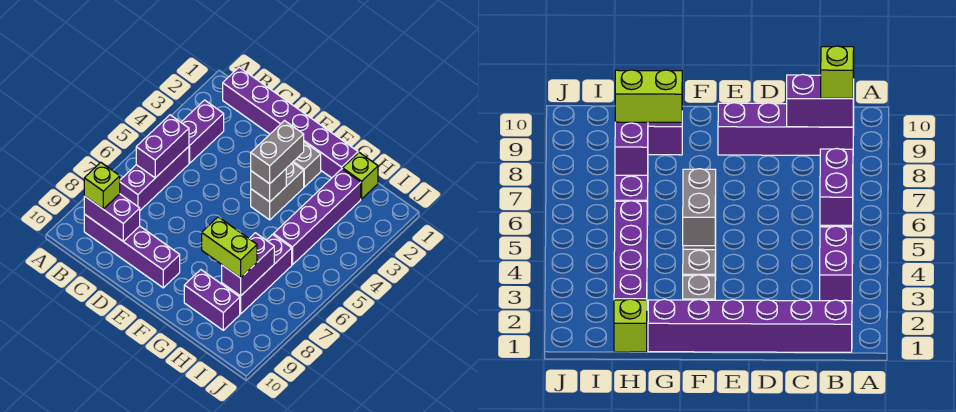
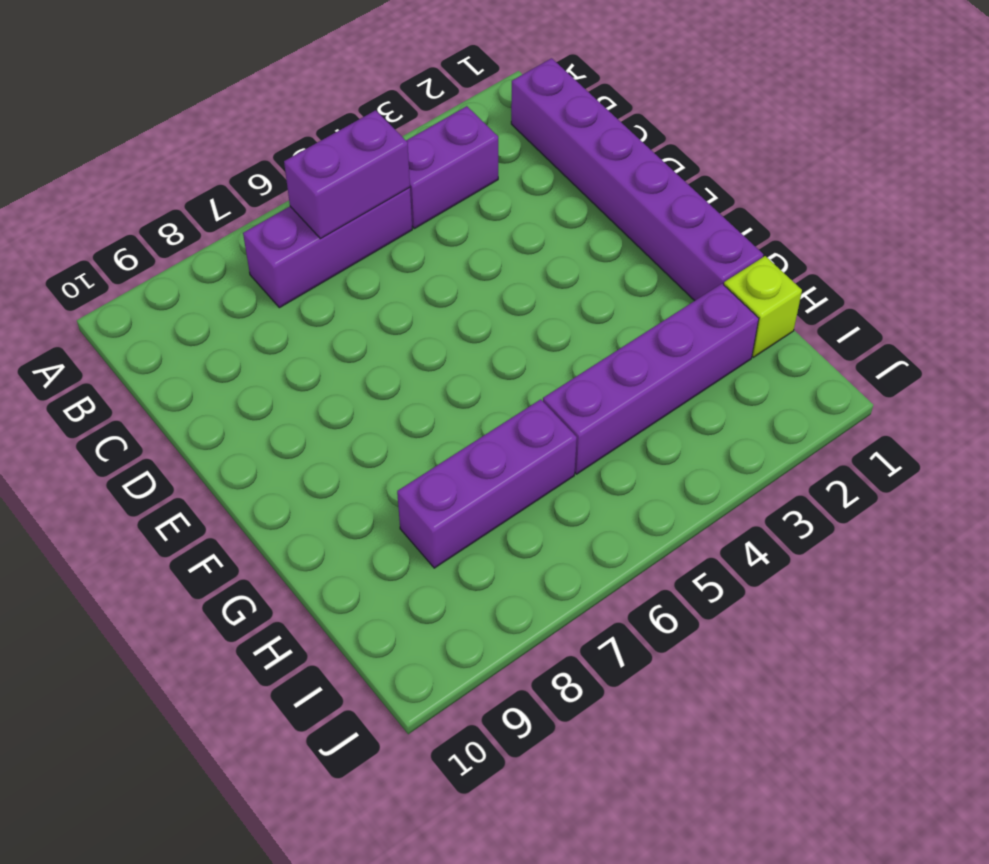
none -> purple brick B9:E9 level 1
none -> grey brick F2 level 1
none -> grey brick F3:F4 level 1

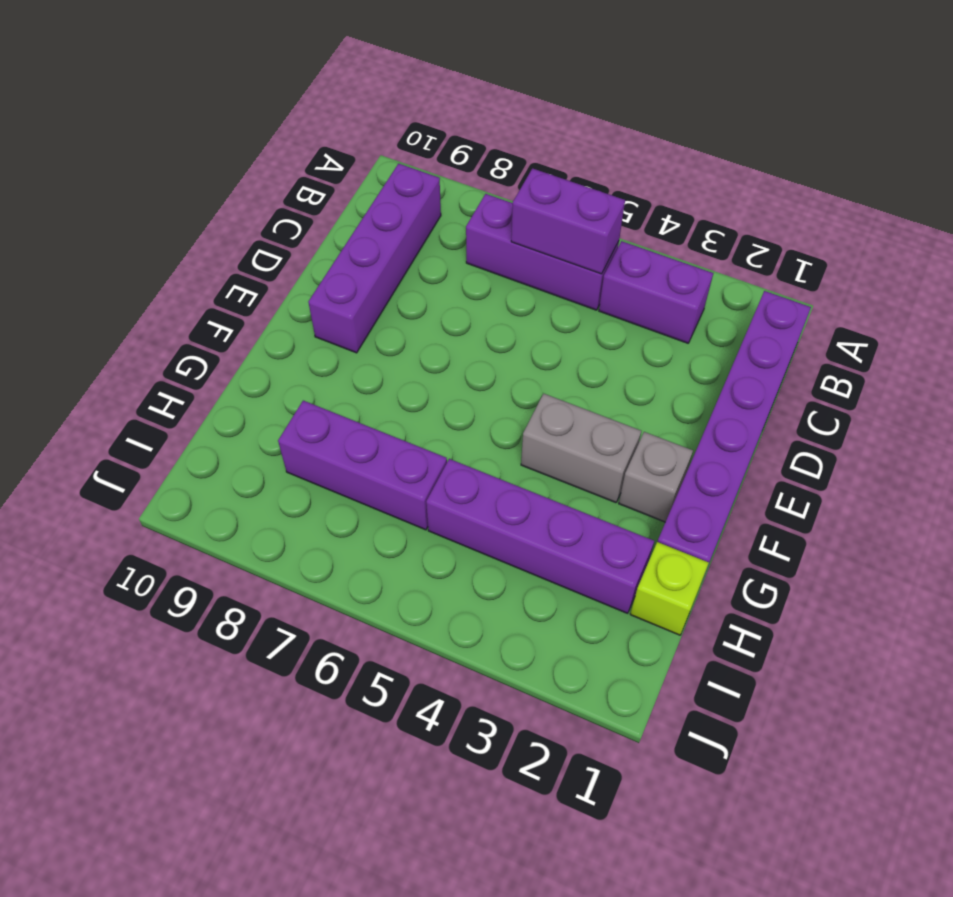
none -> purple brick G9:H9 level 1
none -> purple brick B9:C9 level 2
none -> grey brick F4 level 2

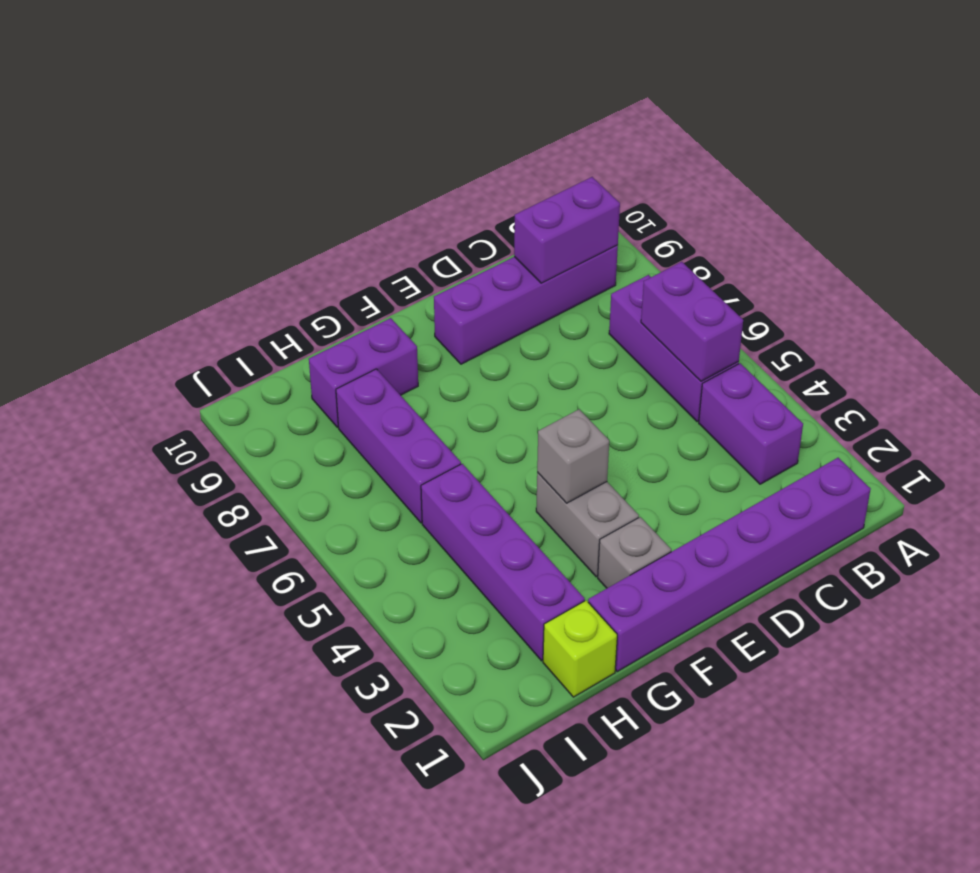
none -> purple brick H7:H8 level 2
none -> lime brick B9 level 3
none -> grey brick F3:F4 level 3

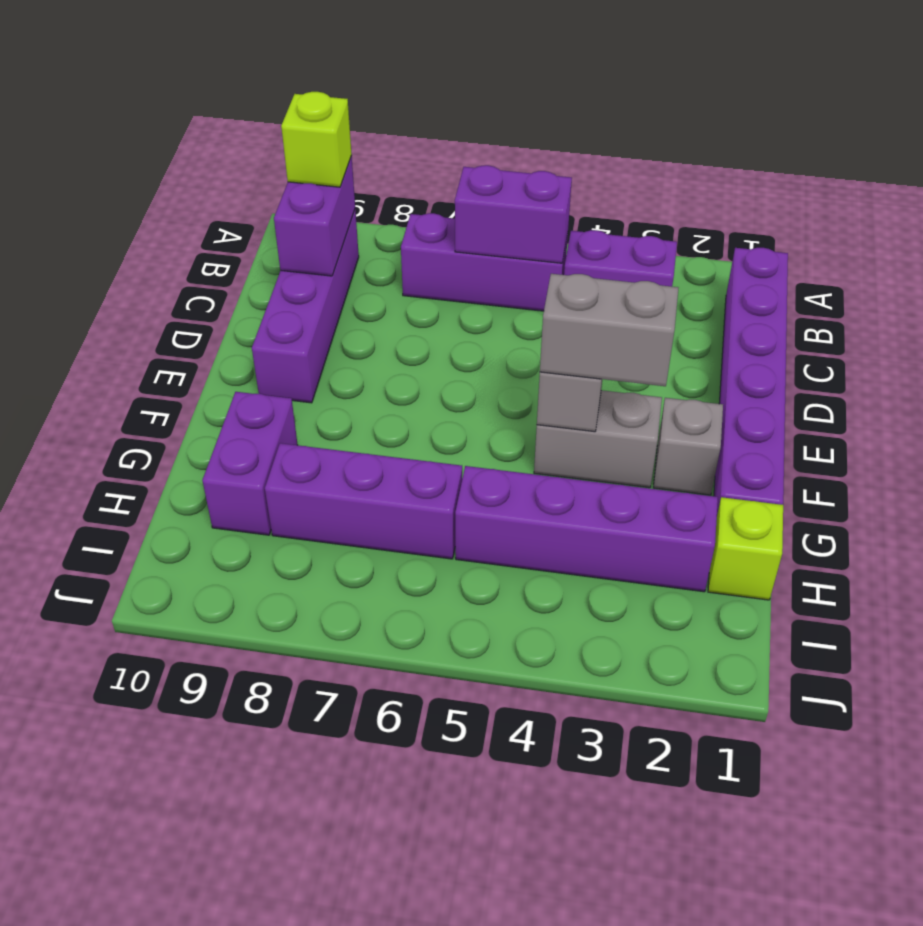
none -> purple brick H7:H8 level 2
none -> lime brick G8:H8 level 3

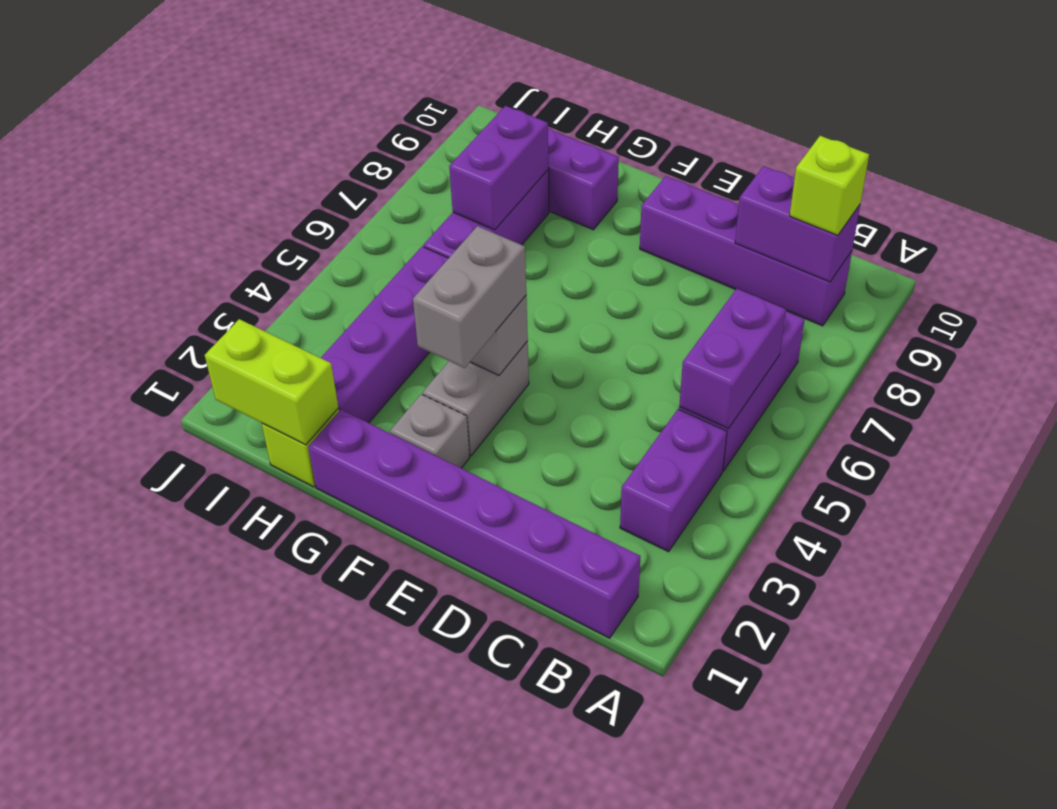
lime brick H1:I1 level 2 -> lime brick G8:H8 level 3

